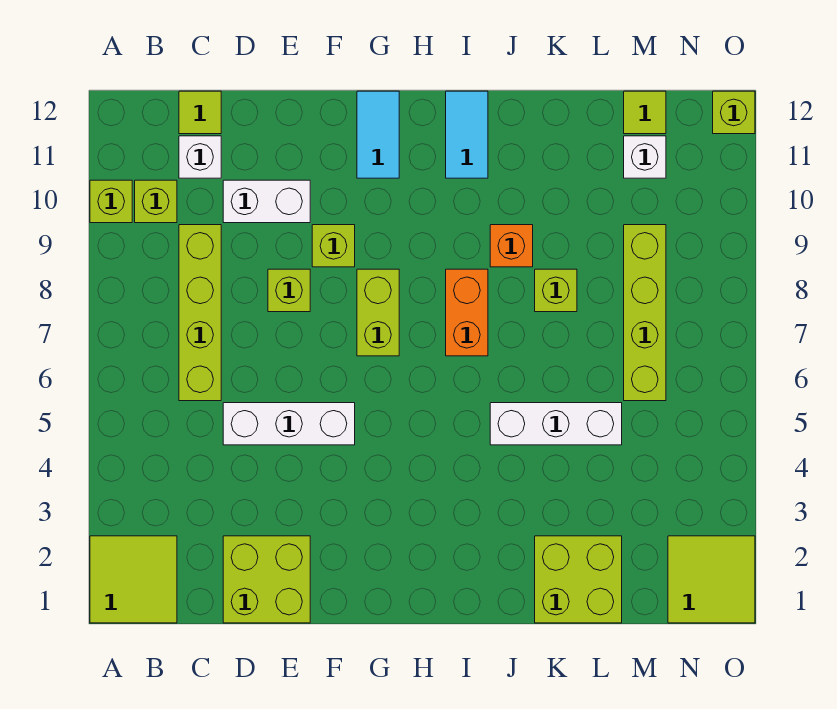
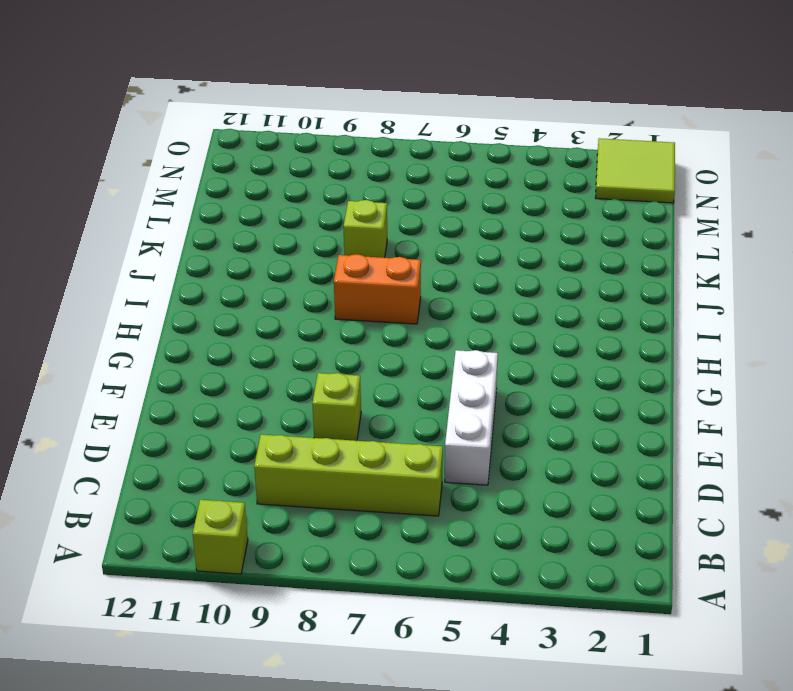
none -> lime tile A1:B2 level 1
none -> lime brick B10 level 1
none -> white brick C11 level 1

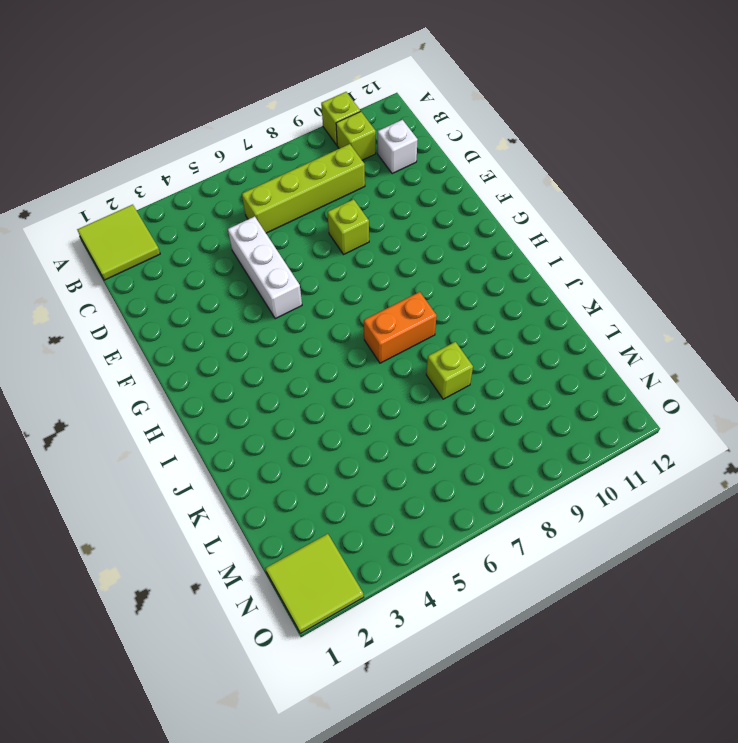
none -> lime tile C12 level 1
none -> lime brick D1:E2 level 1
none -> white brick D10:E10 level 1

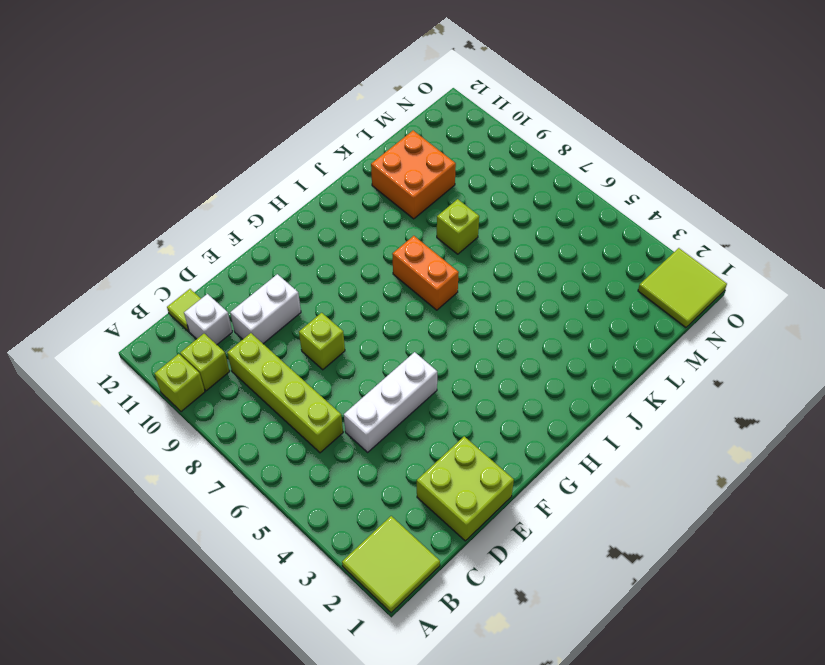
orange brick K10:L11 level 1 -> none
none -> lime brick F9 level 1
none -> lime brick G7:G8 level 1
none -> cyan tile G11:G12 level 1

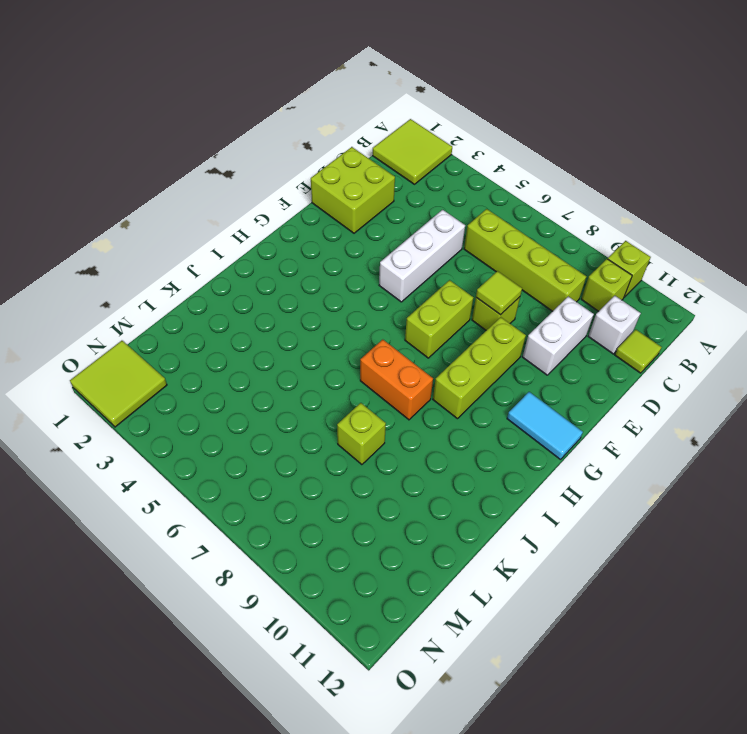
lime tile E8 level 2 -> lime tile M12 level 1
lime brick F7:G7 level 1 -> lime brick G7:G8 level 1
lime brick F9:H9 level 1 -> lime brick F9 level 1
none -> cyan tile I11:I12 level 1
none -> white brick J5:L5 level 1
none -> orange brick J9 level 1

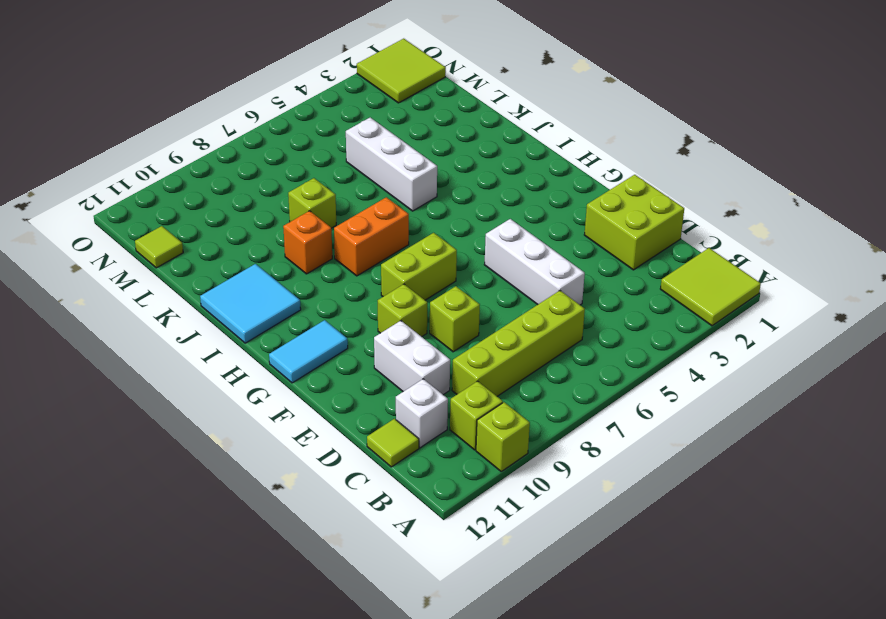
cyan tile I11:J12 level 1 -> cyan tile I11:I12 level 1
none -> lime brick K1:L2 level 1
none -> lime brick M6:M9 level 1
none -> white brick M11 level 1

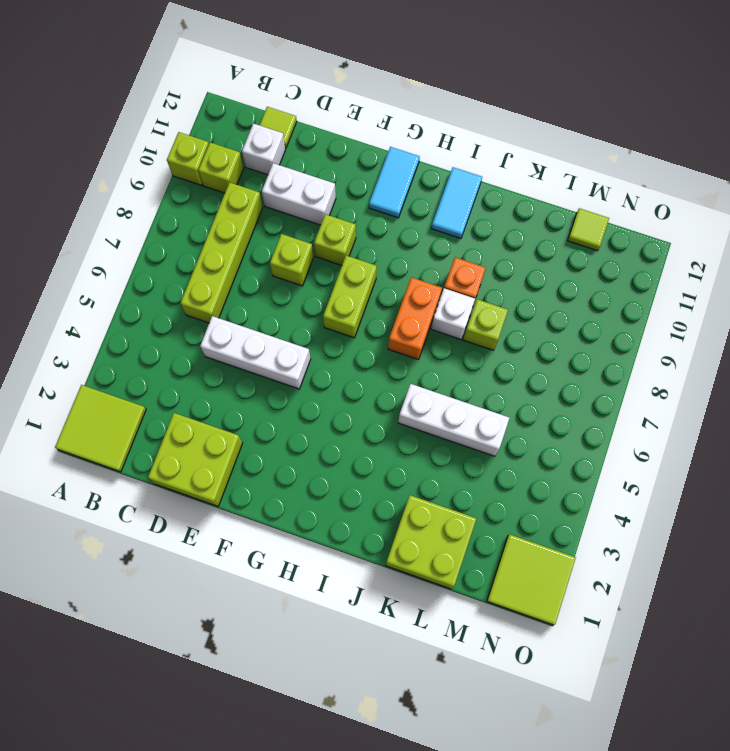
white brick J8 level 1 -> white brick M11 level 1
none -> lime brick M6:M9 level 1
none -> lime brick O12 level 1

